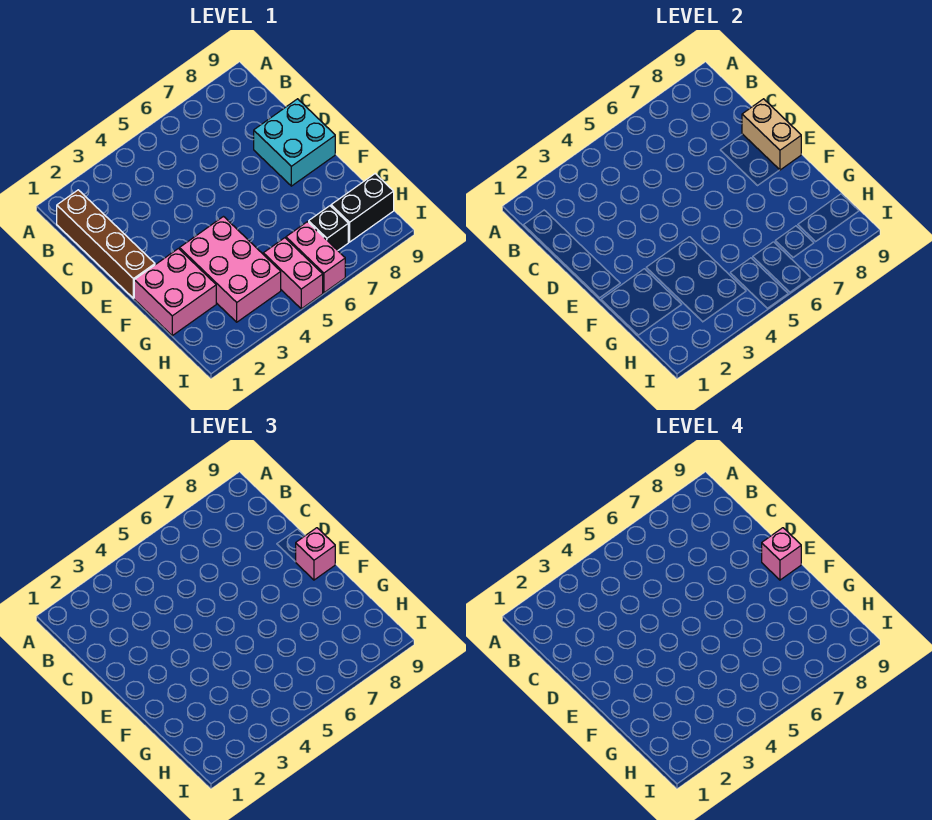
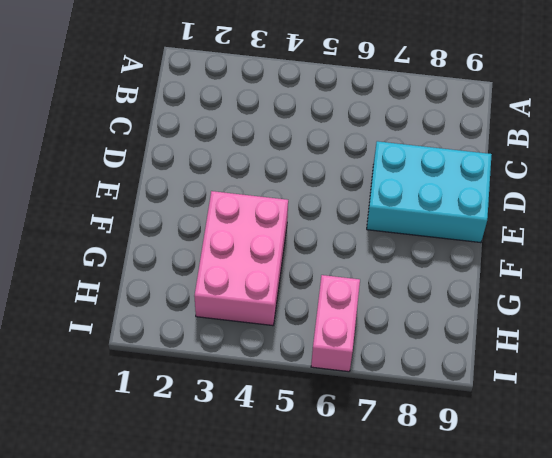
cyan brick D7:E9 level 1 -> cyan brick D8:E9 level 1
none -> brown brick B1:E1 level 1
none -> pink brick F1:G2 level 1

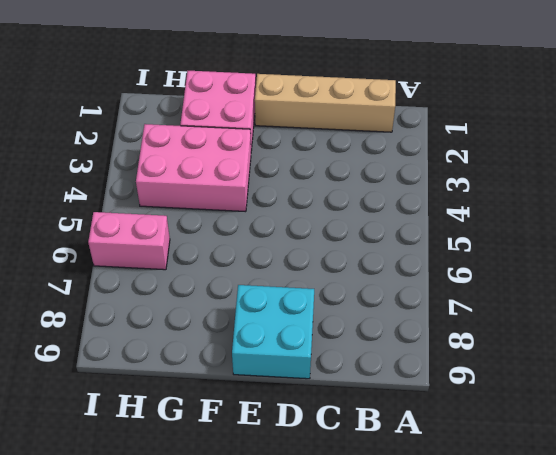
tan brick B1:E1 level 1 -> brown brick B1:E1 level 1
none -> pink brick H5:I5 level 1
none -> black brick H7 level 1

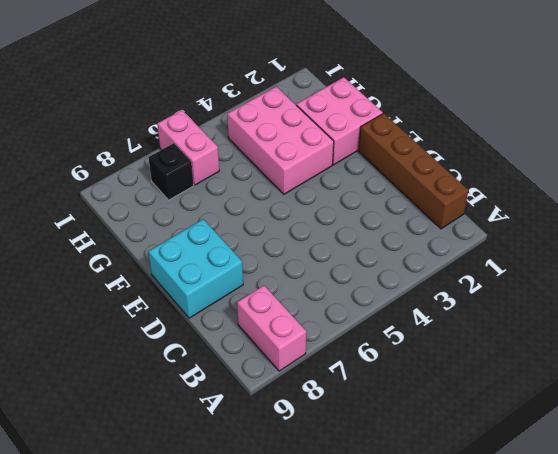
pink brick A8:B8 level 1 -> pink brick H5:I5 level 1
none -> black brick H8:H9 level 1
none -> tan brick D9:E9 level 2

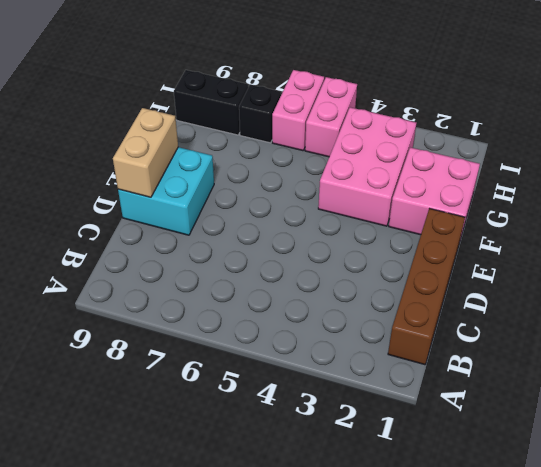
none -> pink brick E9 level 3
none -> pink brick E9 level 4

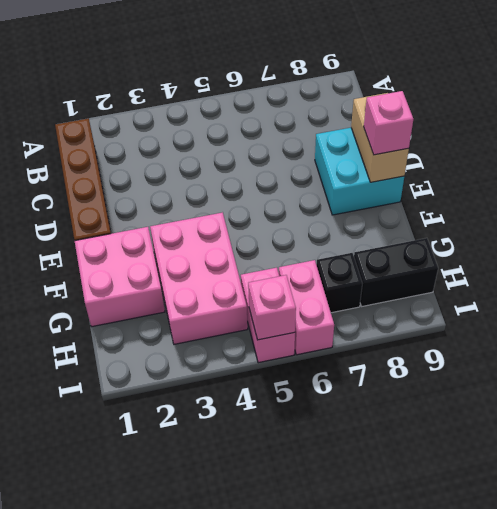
pink brick I5 level 2 -> pink brick E9 level 4

